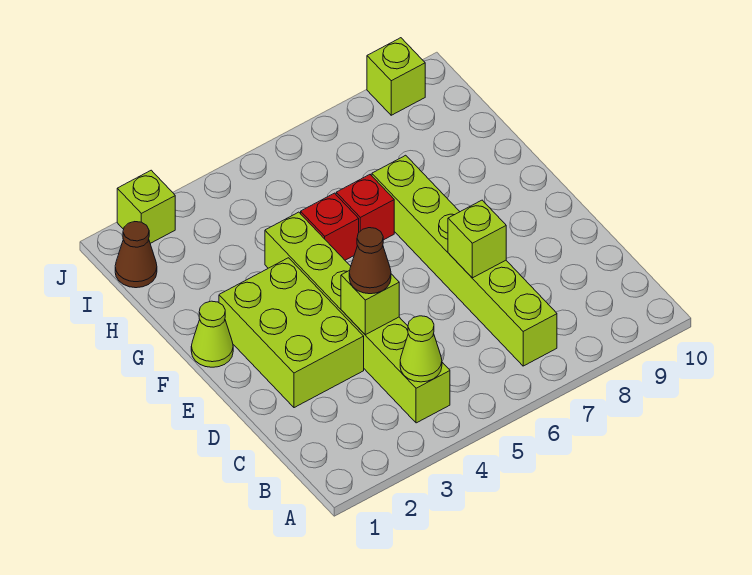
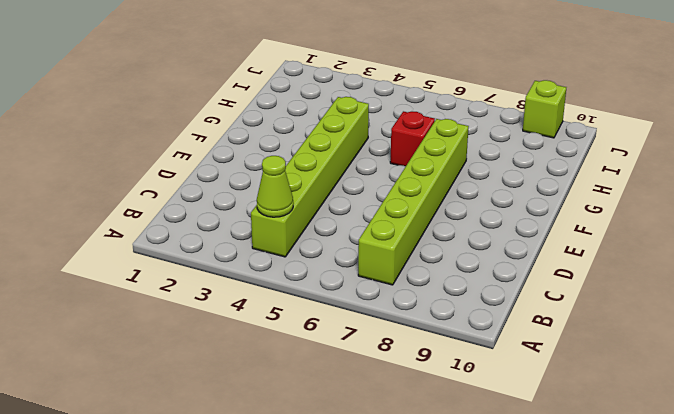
none -> lime brick D2:F3 level 1
none -> lime cone F1 level 1
none -> red brick G5 level 1

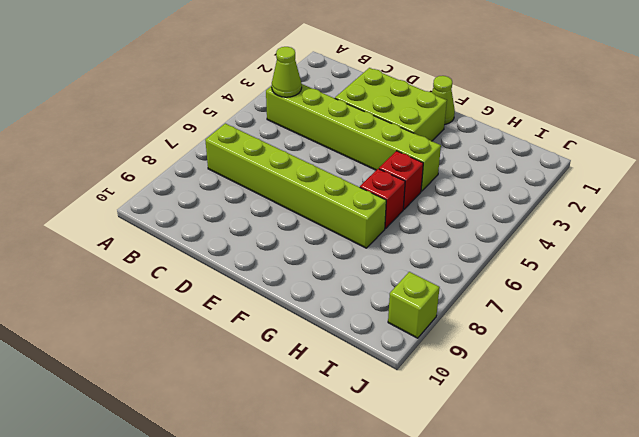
none -> brown cone I1 level 1
none -> lime brick J2 level 1
none -> lime brick D4 level 2

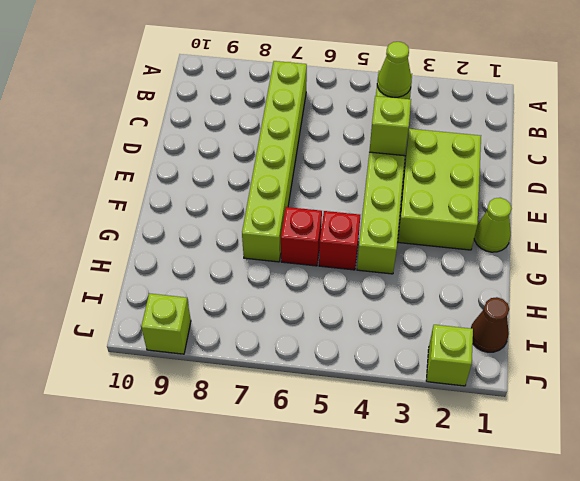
none -> lime brick D7 level 2
none -> brown cone D4 level 3

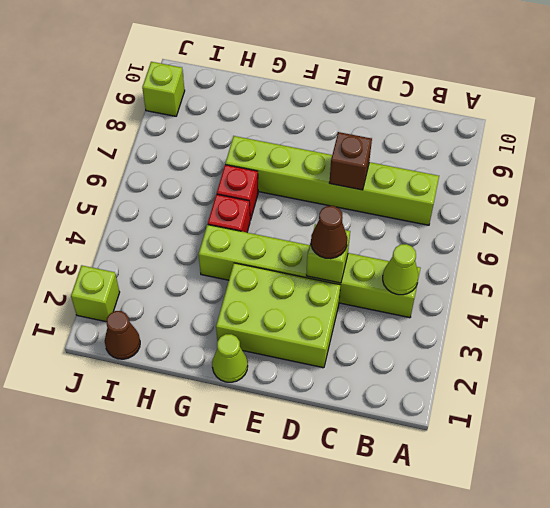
brown brick D7 level 2 -> lime brick D7 level 2

